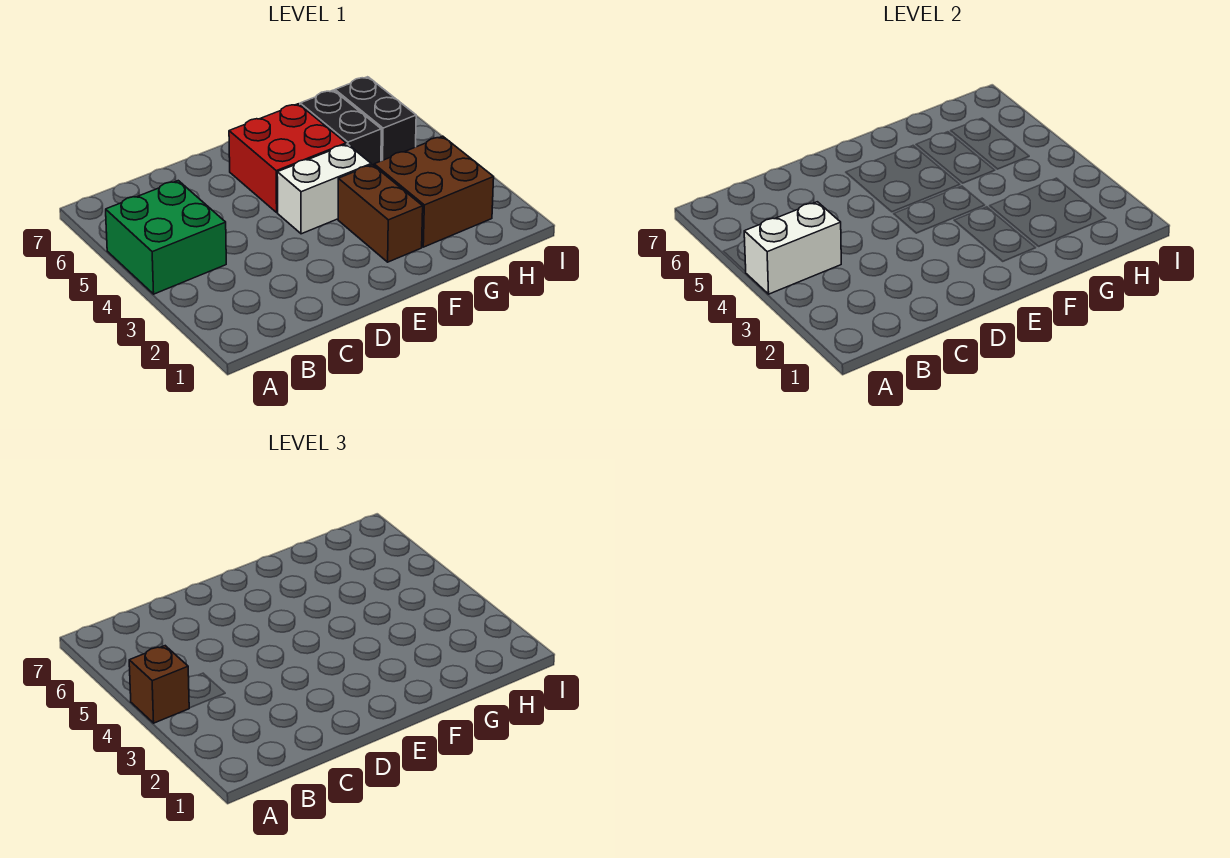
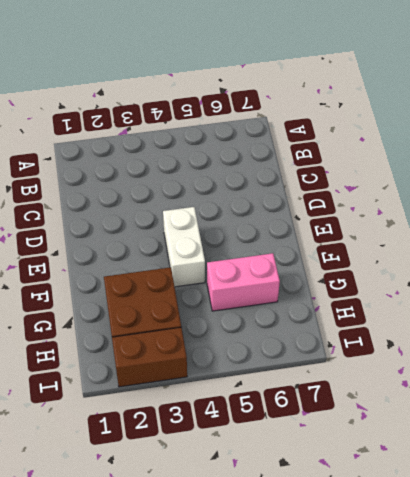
pink brick G5:G6 level 1 -> black brick G5:G6 level 1
brown brick I2:I3 level 1 -> brown brick F2:F3 level 1
none -> green brick A4:B5 level 1
none -> red brick E5:F6 level 1

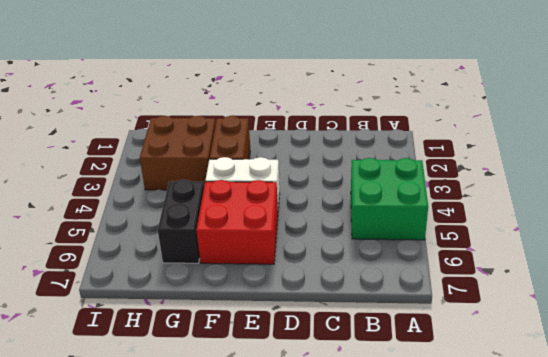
none -> black brick H5:H6 level 1
none -> white brick A4:B4 level 2

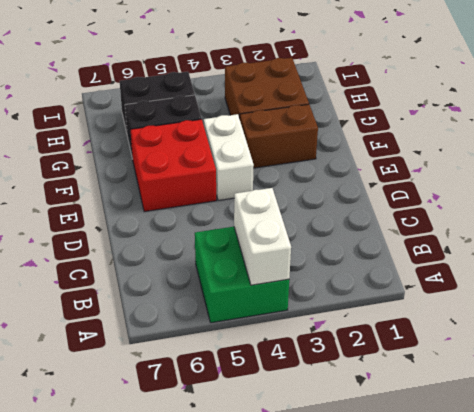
none -> brown brick A4 level 3

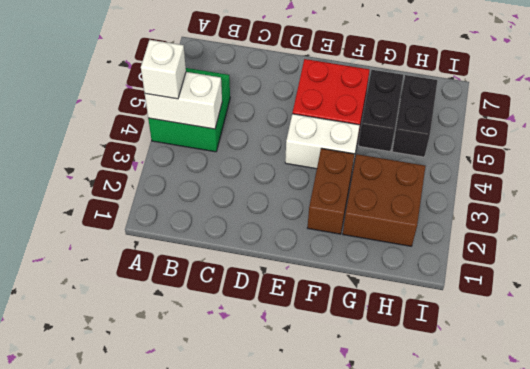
white brick A4 level 3 -> brown brick A4 level 3

